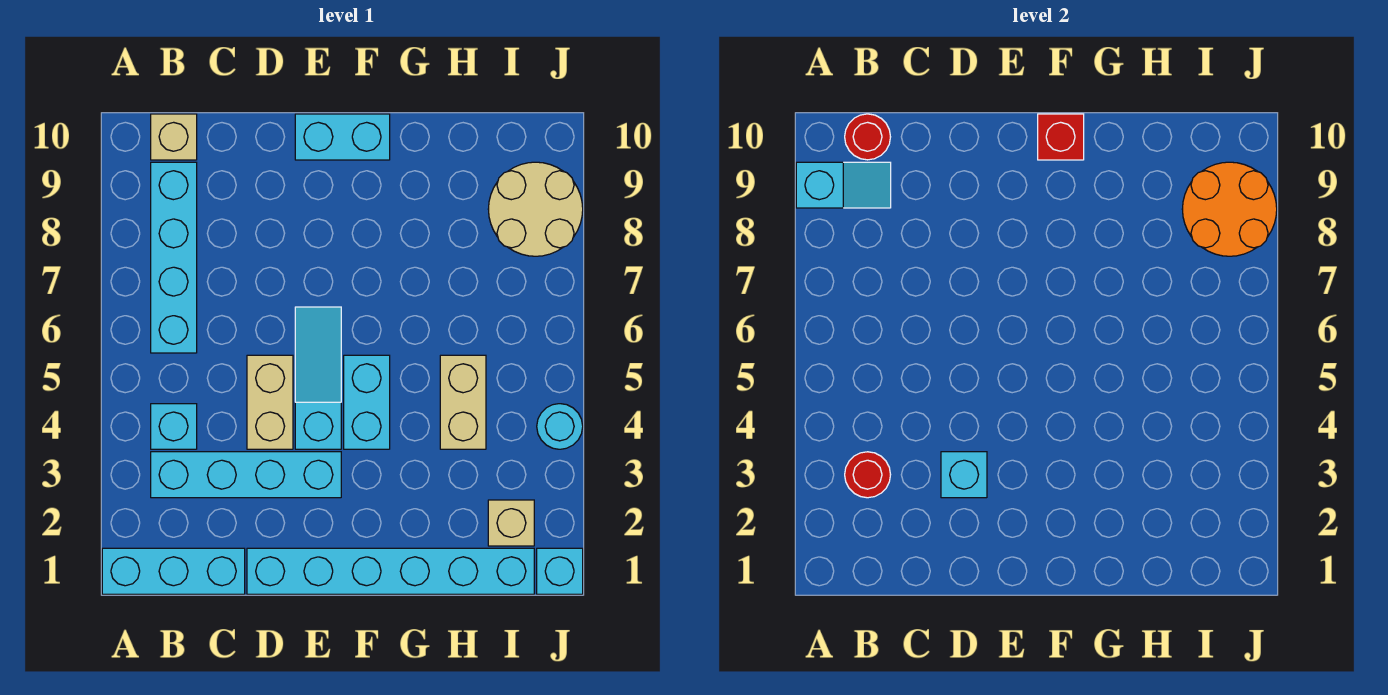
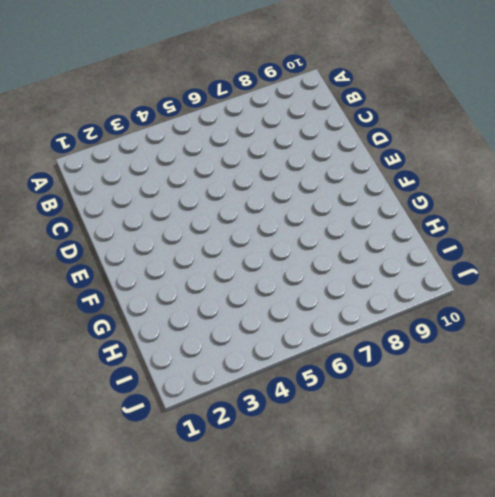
none -> cyan brick A1:C1 level 1
none -> cyan brick B3:E3 level 1
none -> cyan brick B4 level 1

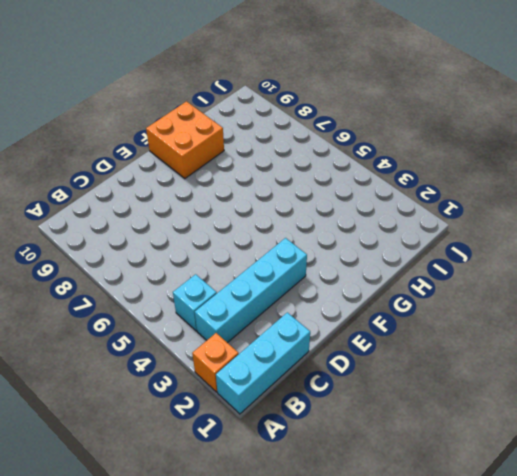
orange brick A2 level 1 -> none
orange brick F9:G10 level 1 -> cyan brick E10:F10 level 1
none -> cyan brick B6:B9 level 1
none -> tan brick B10 level 1
none -> cyan brick D1:I1 level 1

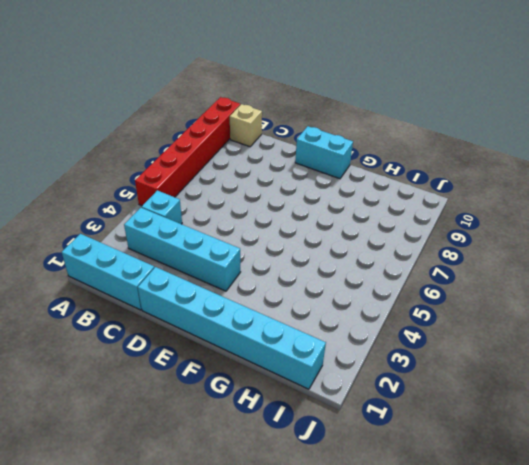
red brick A5:A10 level 1 -> none
none -> cyan brick B6:B9 level 1
none -> tan brick D4:D5 level 1
none -> cyan slope E4:E6 level 1 top 4

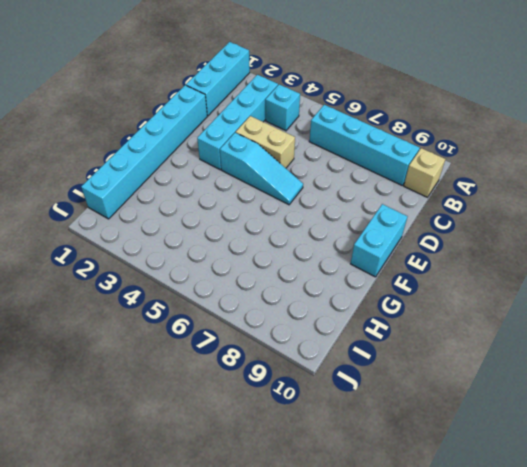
none -> cyan brick F4:F5 level 1
none -> tan brick H4:H5 level 1
none -> tan brick I2 level 1

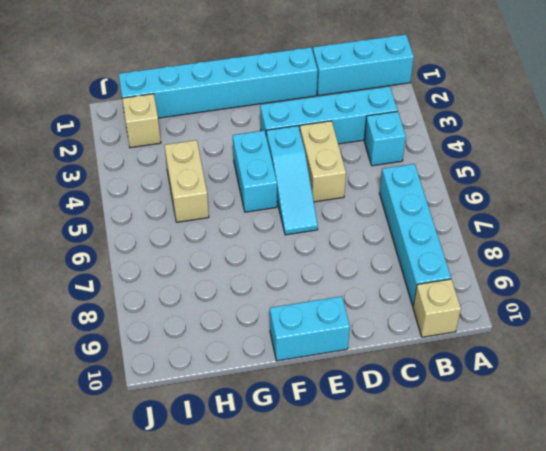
none -> tan round brick I8:J9 level 1
none -> cyan brick J1 level 1
none -> cyan round brick J4 level 1

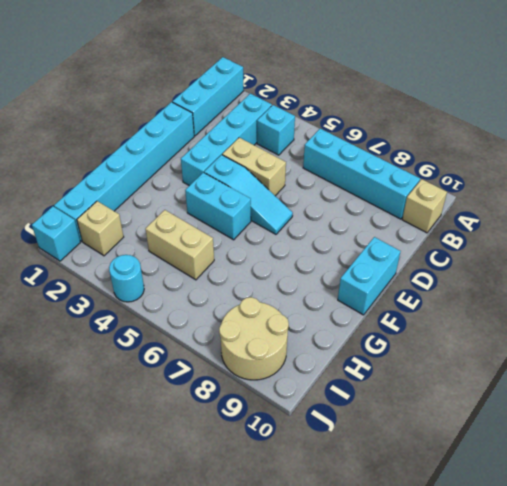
none -> cyan slope A9:B9 level 2 top A
none -> red round brick B3 level 2
none -> red round brick B10 level 2

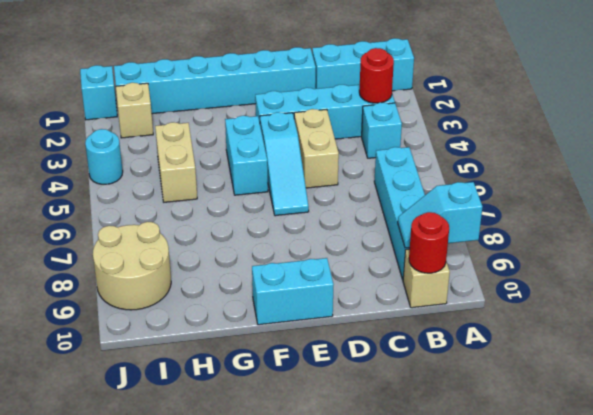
none -> cyan brick D3 level 2
none -> red brick F10 level 2
none -> orange round brick I8:J9 level 2

